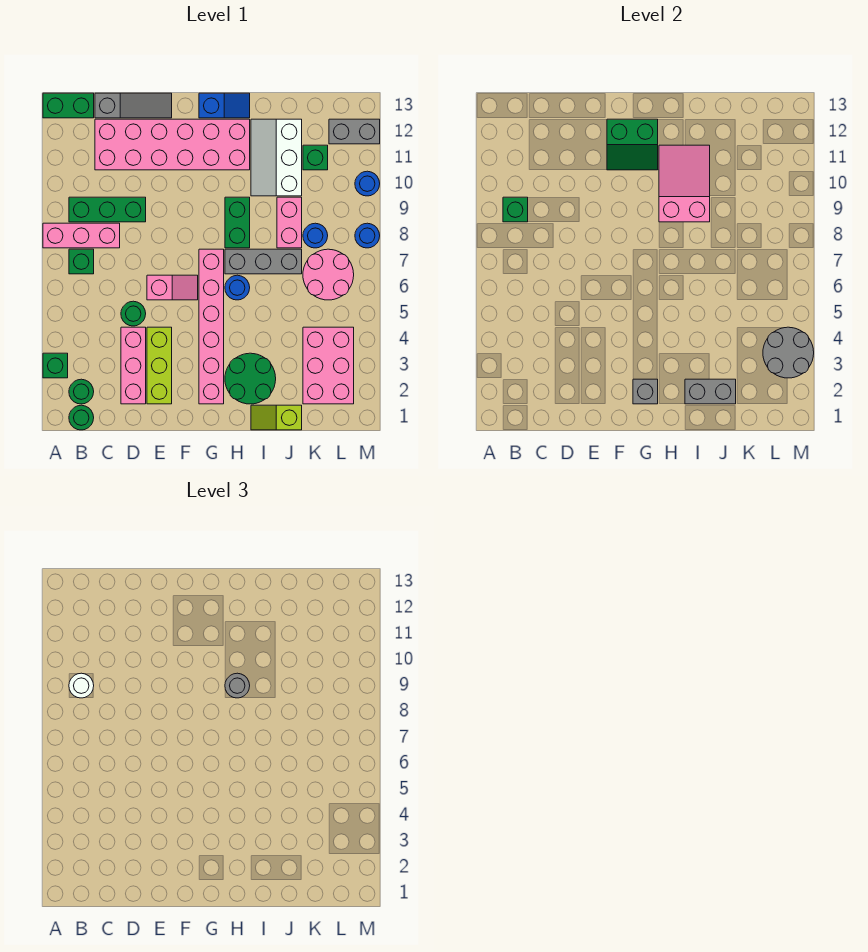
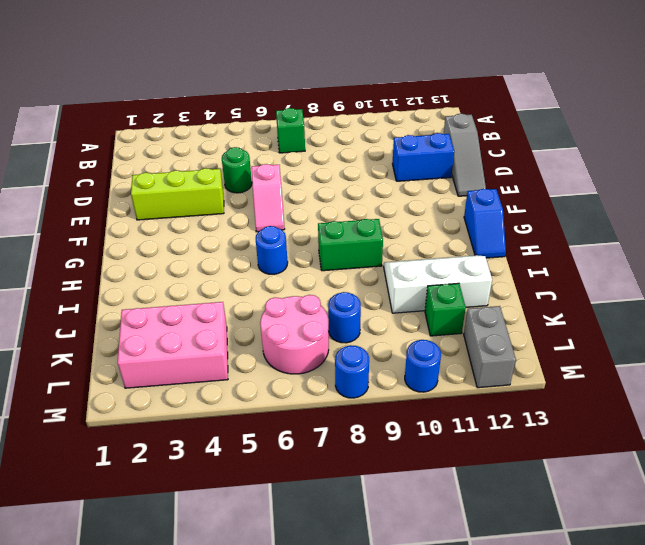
blue brick D11:D12 level 1 -> pink brick C11:H12 level 1
none -> green brick A3 level 1
none -> pink brick A8:C8 level 1
none -> green brick A13:B13 level 1
none -> green round brick B1 level 1

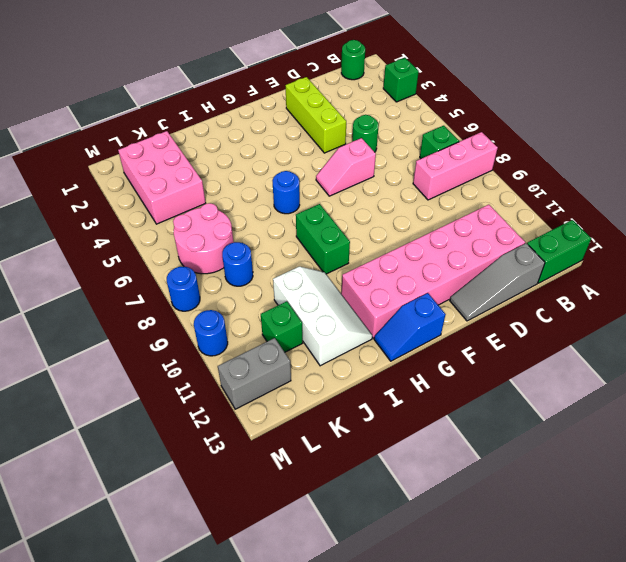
none -> green round brick B2 level 1
none -> green brick B9:D9 level 1
none -> pink brick D2:D4 level 1
none -> pink brick G2:G7 level 1

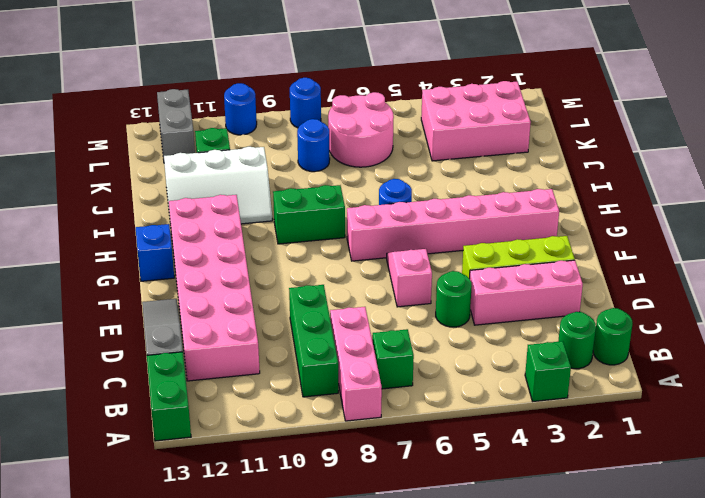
none -> green round brick H2:I3 level 1
none -> grey brick H7:J7 level 1
none -> lime slope I1:J1 level 1 top J
none -> pink brick J8:J9 level 1

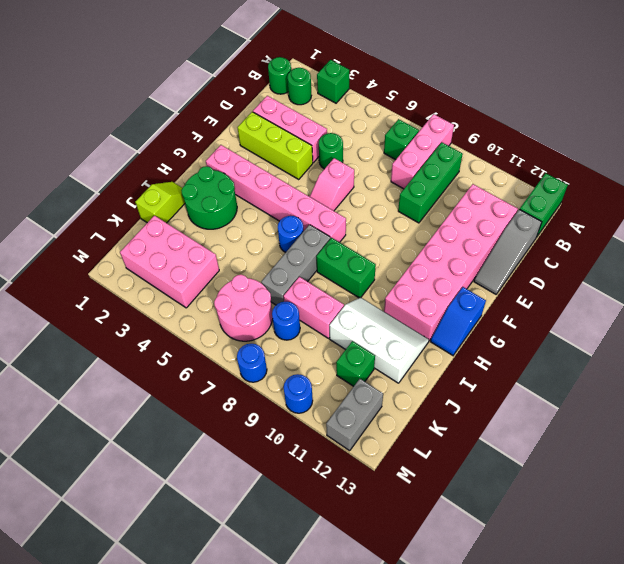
none -> green brick B9 level 2
none -> green slope F11:G12 level 2 top 12
none -> grey brick G2 level 2
none -> pink slope H9:I11 level 2 top 9

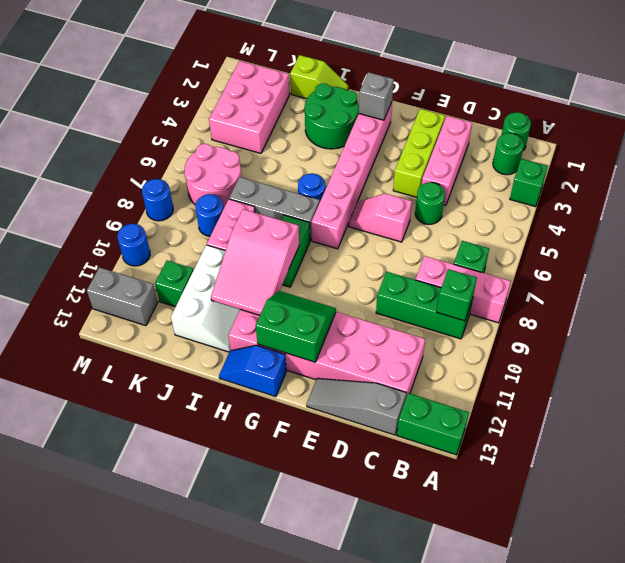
none -> grey brick I2:J2 level 2
none -> grey round brick L3:M4 level 2
none -> white round brick B9 level 3
none -> grey round brick H9 level 3

